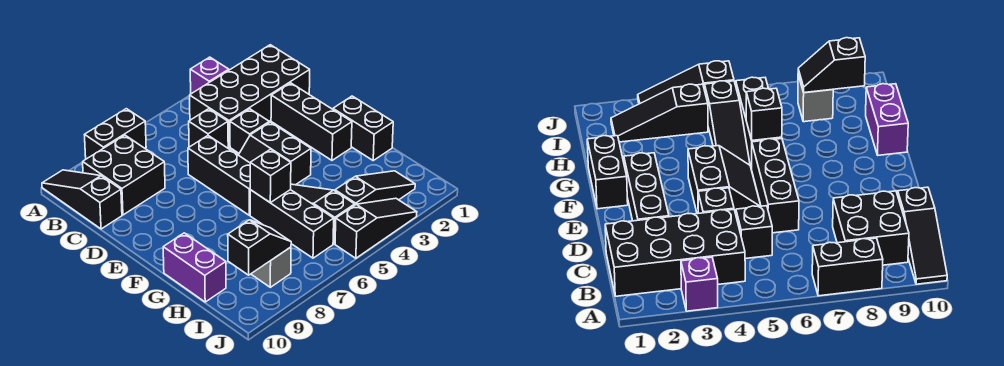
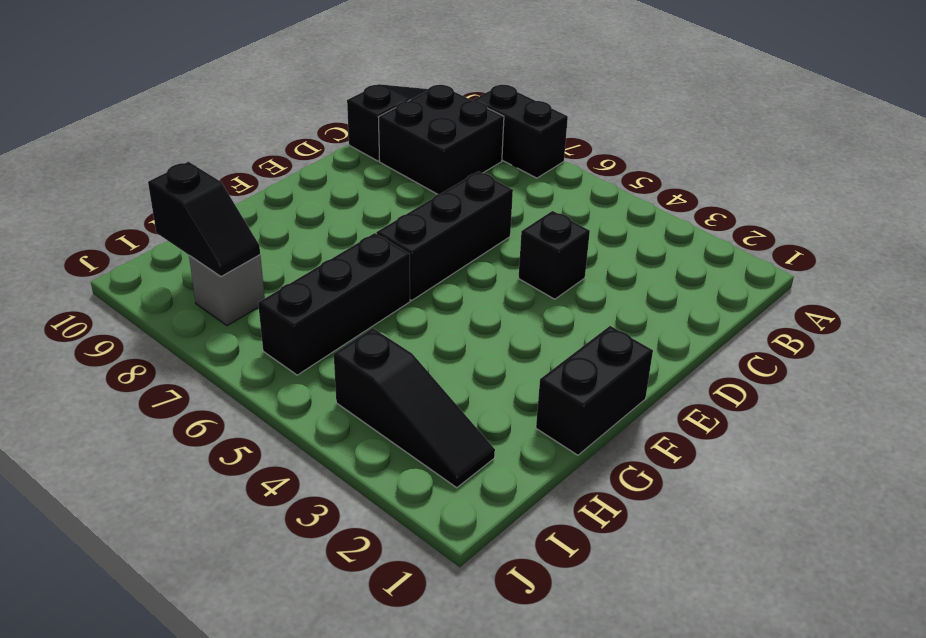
none -> purple brick A3 level 1
none -> black brick B1:C4 level 1
none -> black brick C5 level 1

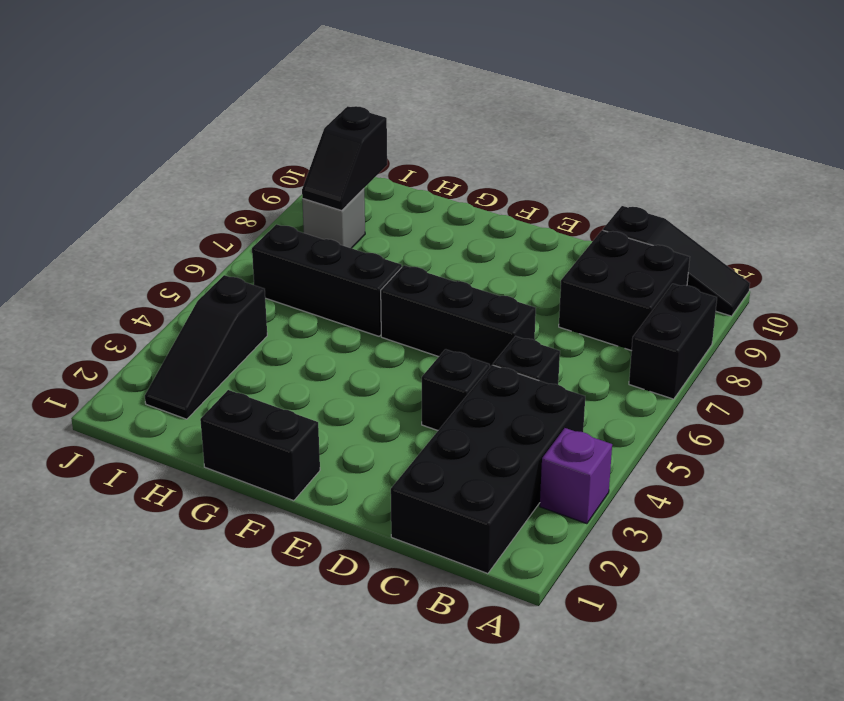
none -> black brick D2:F2 level 1
none -> black slope E4:F5 level 1 top 4
none -> black slope G5:I5 level 1 top I

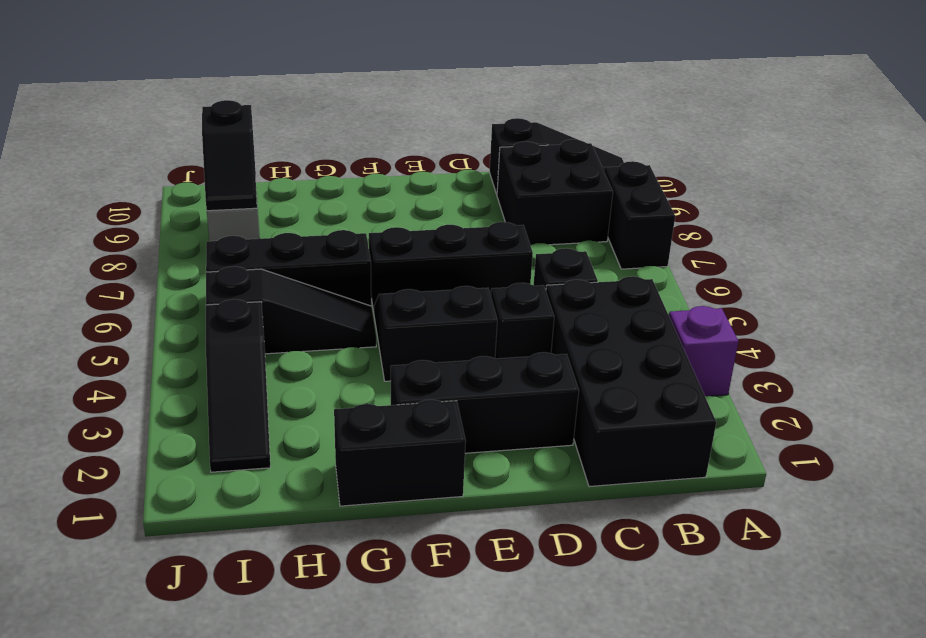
none -> purple brick G10:H10 level 1
none -> black slope J3:J5 level 1 top 5
none -> black brick G6 level 2

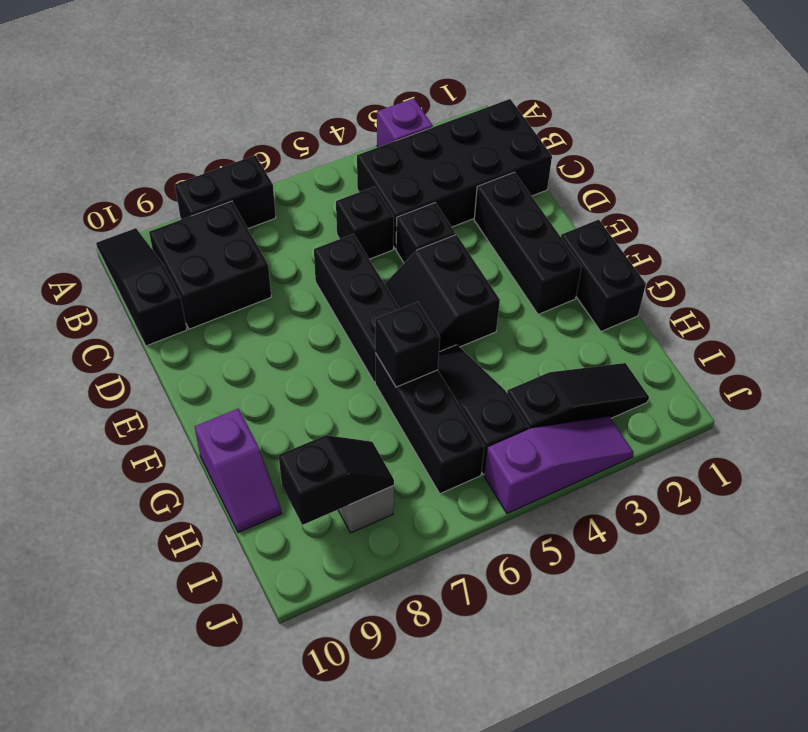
purple slope G10:H10 level 1 top G -> purple brick G10:H10 level 1
purple slope J3:J5 level 1 top 5 -> black slope J3:J5 level 1 top 5

